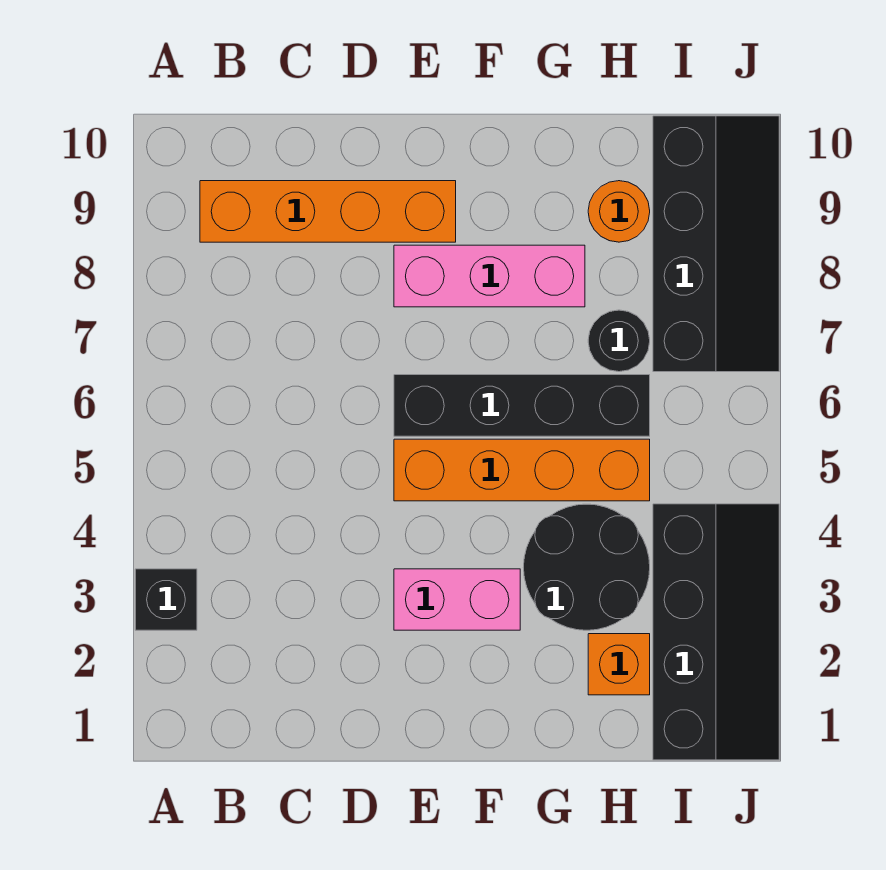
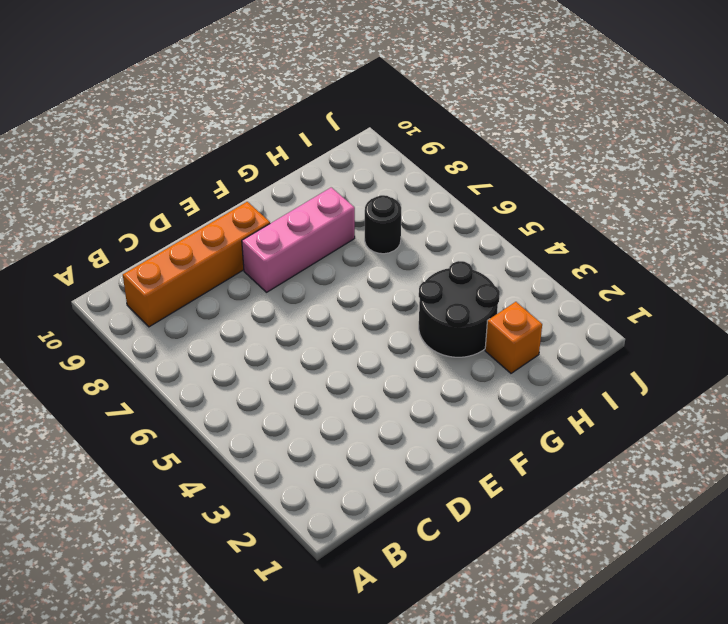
none -> black brick A3 level 1
none -> pink brick E3:F3 level 1
none -> orange brick E5:H5 level 1

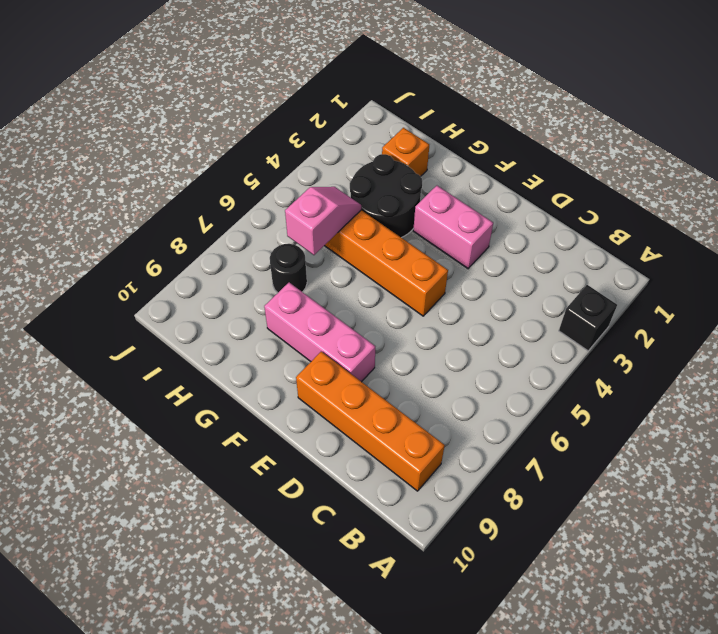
pink slope H5:H6 level 2 top 6 -> none
none -> black brick E6:H6 level 1
none -> orange round brick H9 level 1
none -> black slope I1:J4 level 1 top I

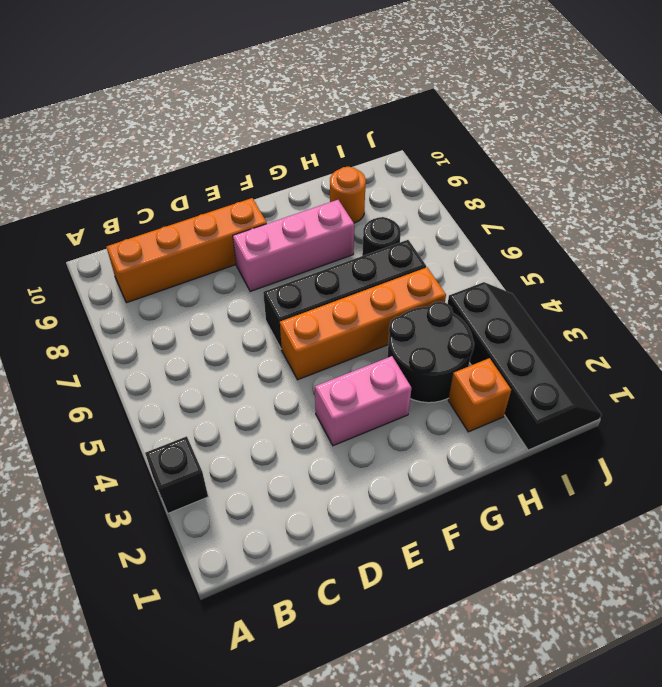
none -> black slope I7:J10 level 1 top I

